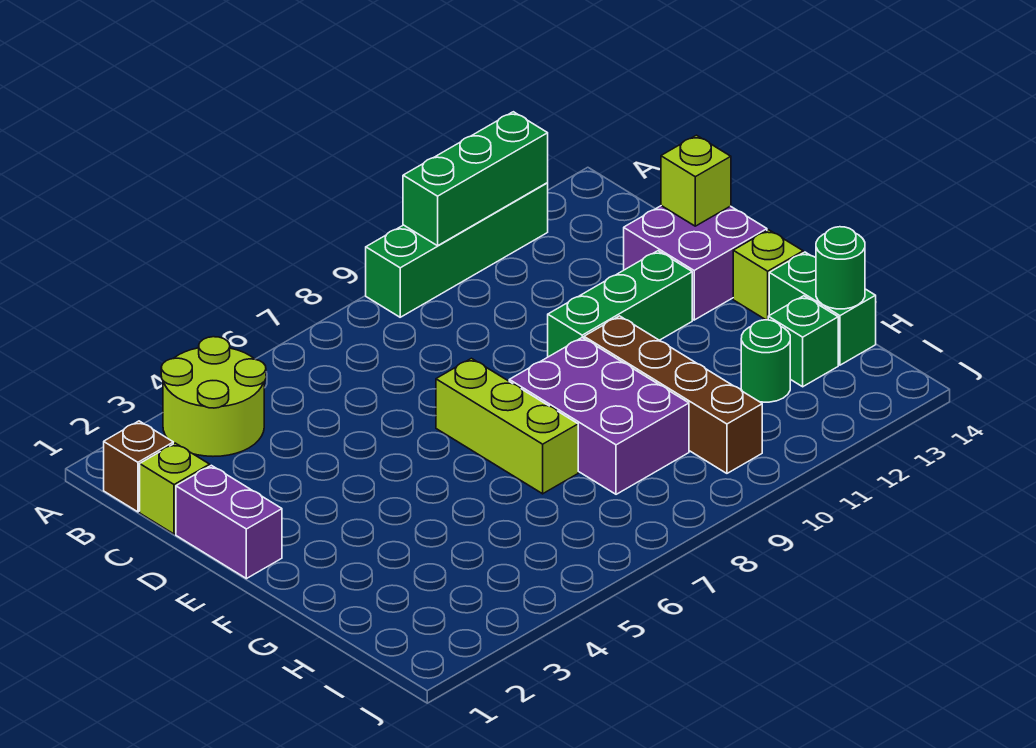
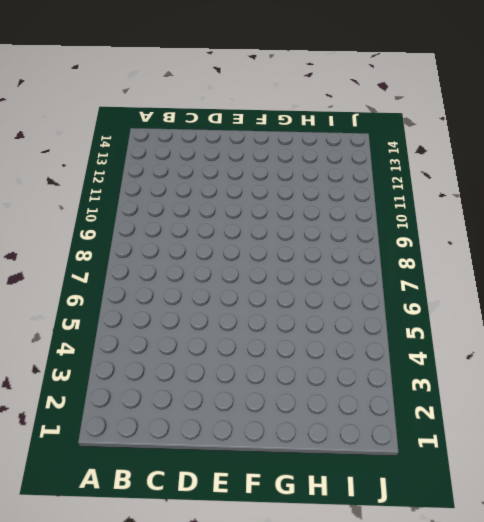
none -> lime round brick A3:B4 level 1
none -> green brick A9:A12 level 1
none -> brown brick B1 level 1

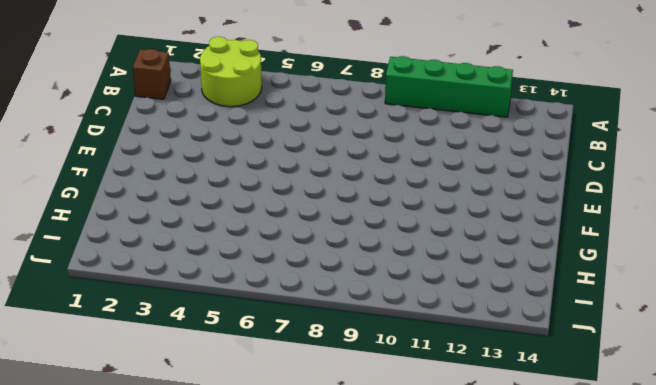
none -> lime brick C1 level 1
none -> purple brick D1:E1 level 1
none -> purple brick D13:E14 level 1

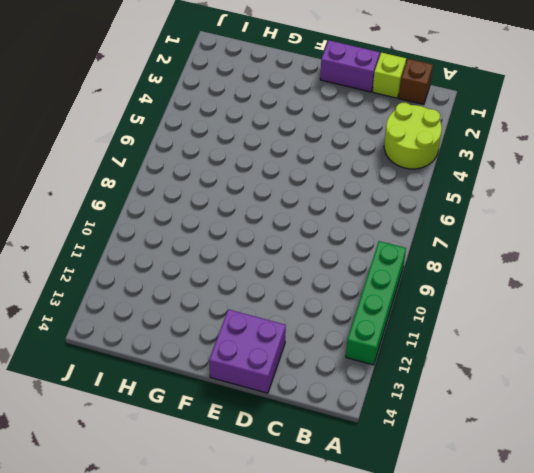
none -> lime brick E7:G7 level 1
none -> green brick E10:E12 level 1
none -> purple brick F8:H9 level 1

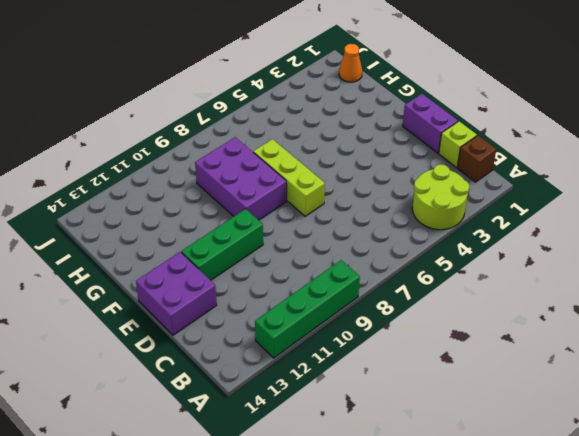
orange cone I1 level 1 -> none
none -> brown brick F10:I10 level 1
none -> lime brick F14 level 1
none -> green brick G14:H14 level 1

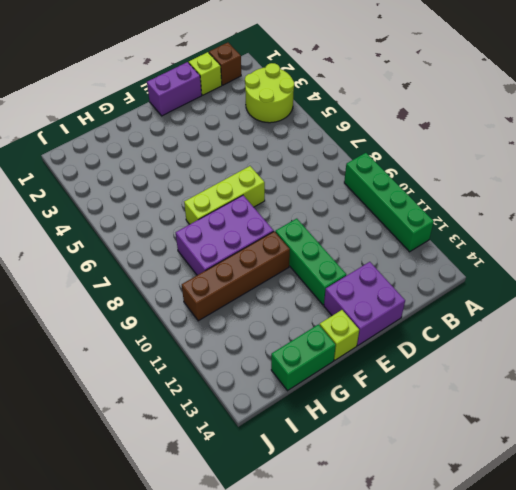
none -> green round brick H12 level 1
none -> green brick H13 level 1
none -> green brick A10:A12 level 2

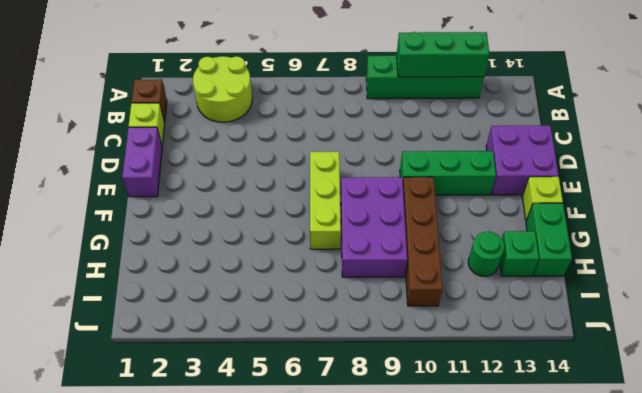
none -> lime brick D14 level 2
none -> green round brick H14 level 2

